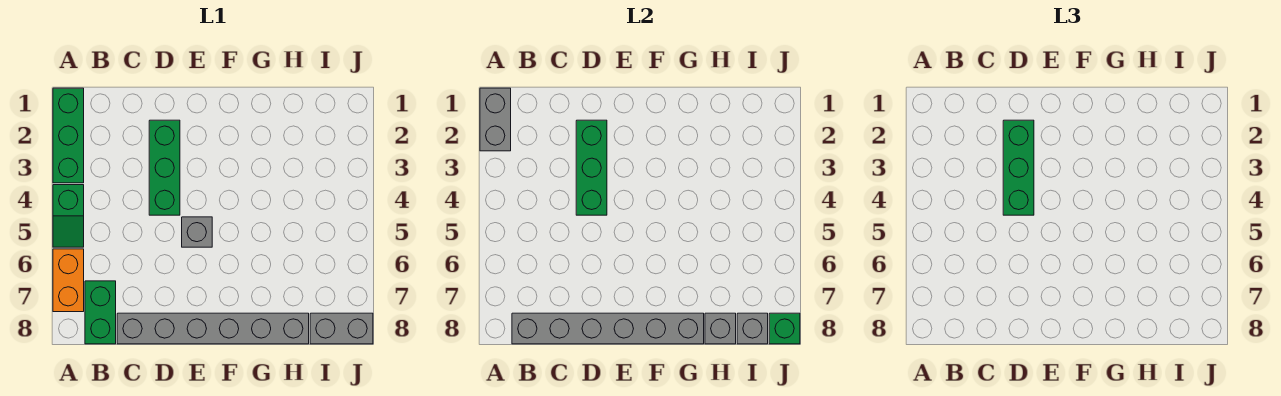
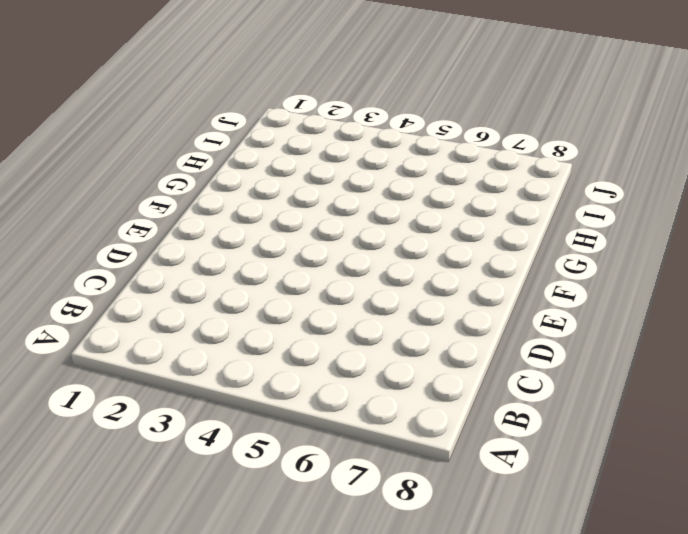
none -> green brick A1:A3 level 1
none -> green slope A4:A5 level 1 top 4
none -> orange brick A6:A7 level 1

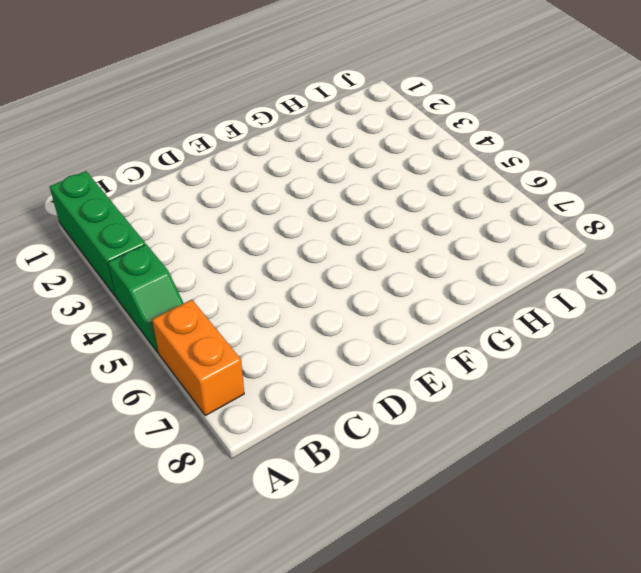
none -> green brick B7:B8 level 1
none -> grey brick C8:H8 level 1
none -> green brick D2:D4 level 1

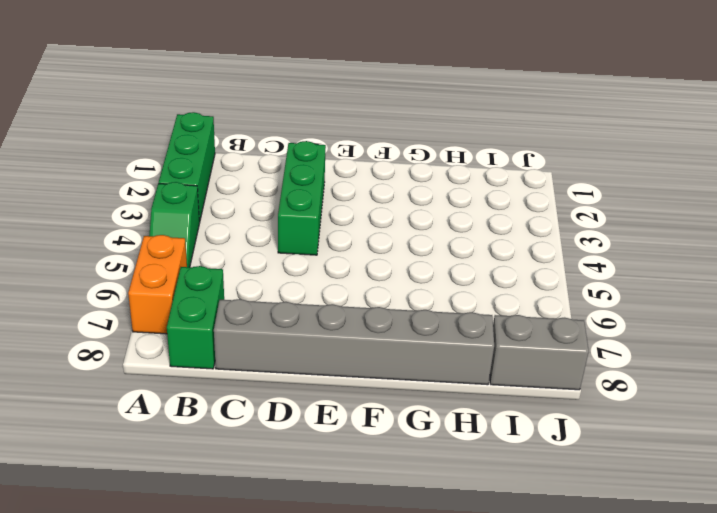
none -> grey brick E5 level 1
none -> grey brick A1:A2 level 2
none -> grey brick B8:G8 level 2

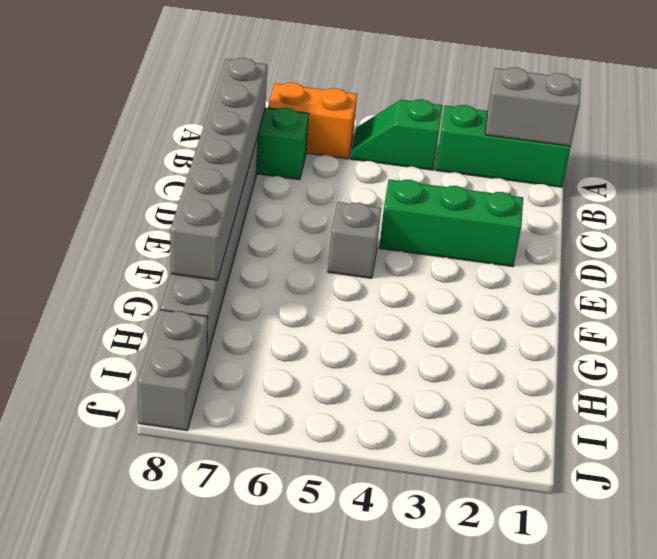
none -> green brick D2:D4 level 2
none -> grey brick H8 level 2
none -> grey brick I8 level 2

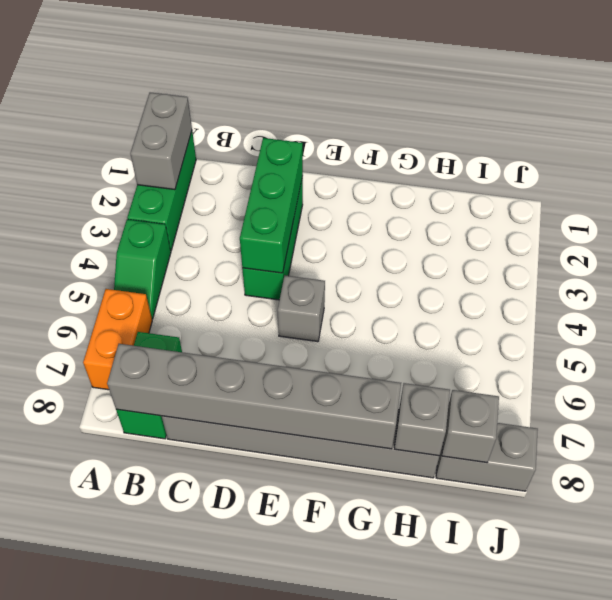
none -> green brick J8 level 2
none -> green brick D2:D4 level 3

